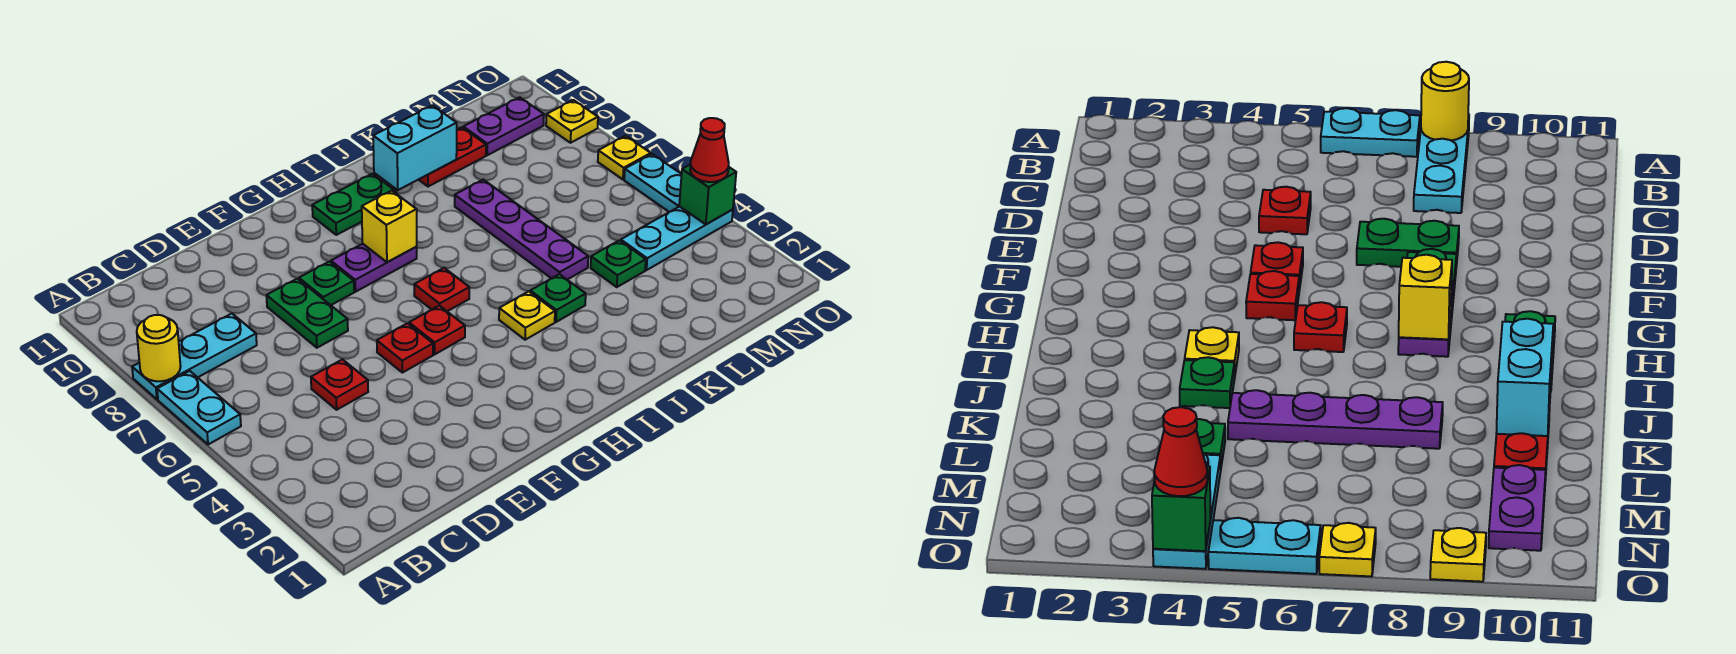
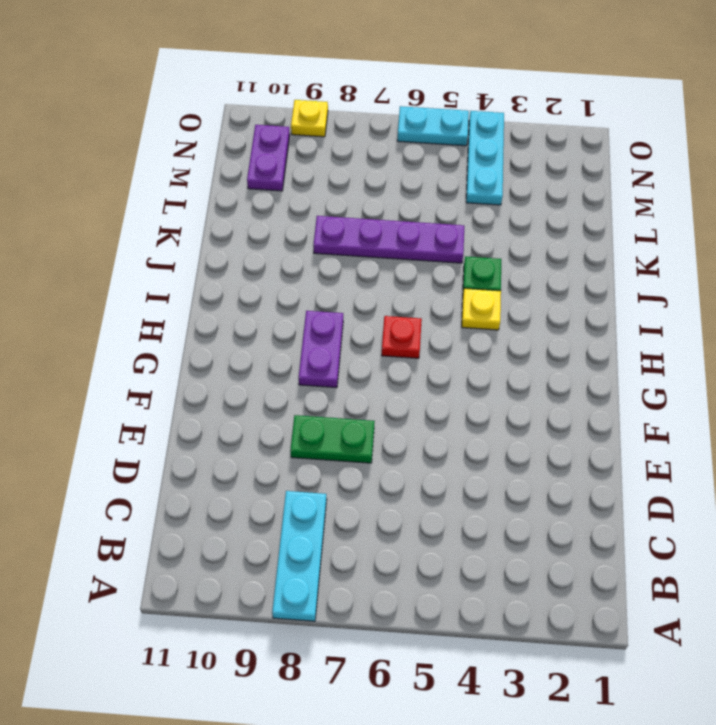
none -> cyan plate A6:A7 level 1
none -> red plate D5 level 1
none -> red plate F5 level 1

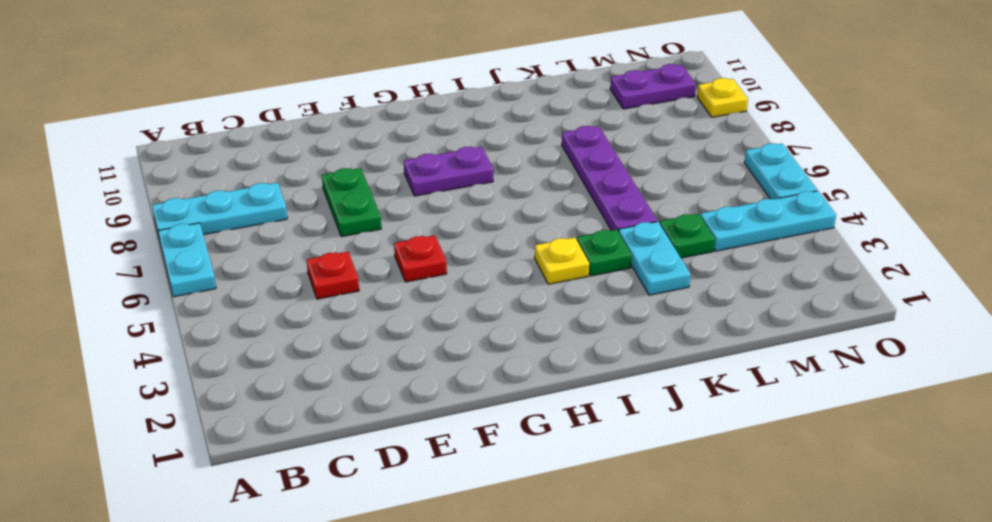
cyan plate K3:K4 level 1 -> none
none -> green plate F8 level 1
none -> red plate G5 level 1
none -> red plate H6 level 1

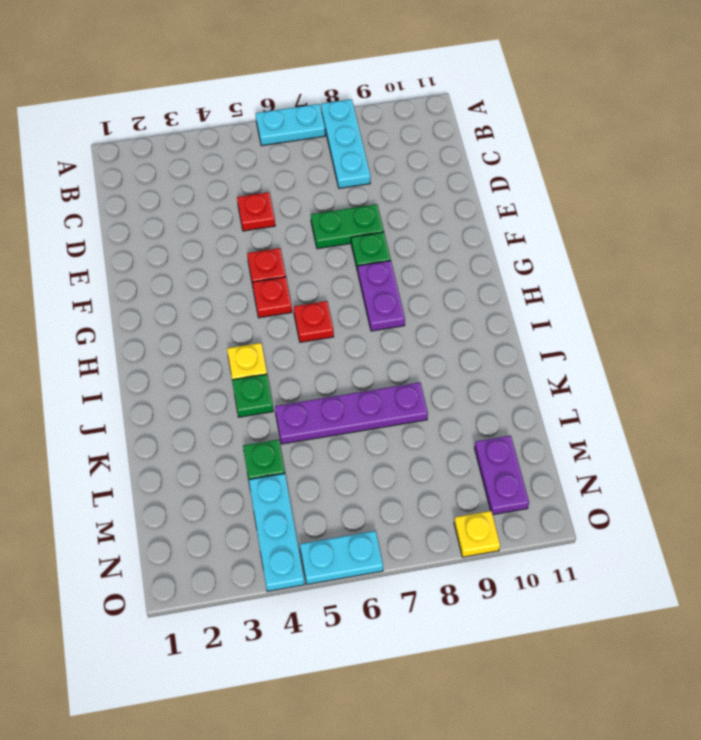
none -> green plate H10:I10 level 1
none -> red plate K10:L10 level 1
none -> yellow plate O7 level 1

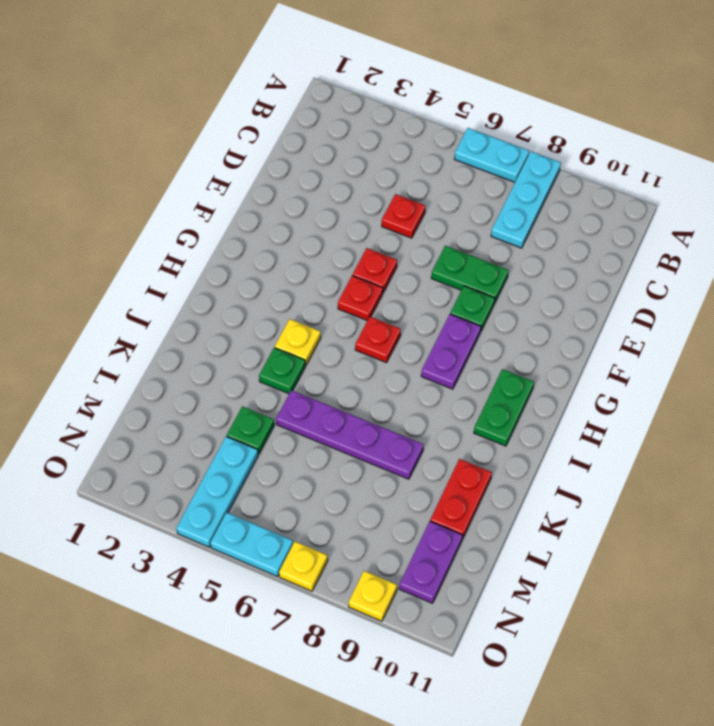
none -> yellow round brick A8 level 2
none -> yellow brick H8 level 2
none -> cyan brick J10:K10 level 2

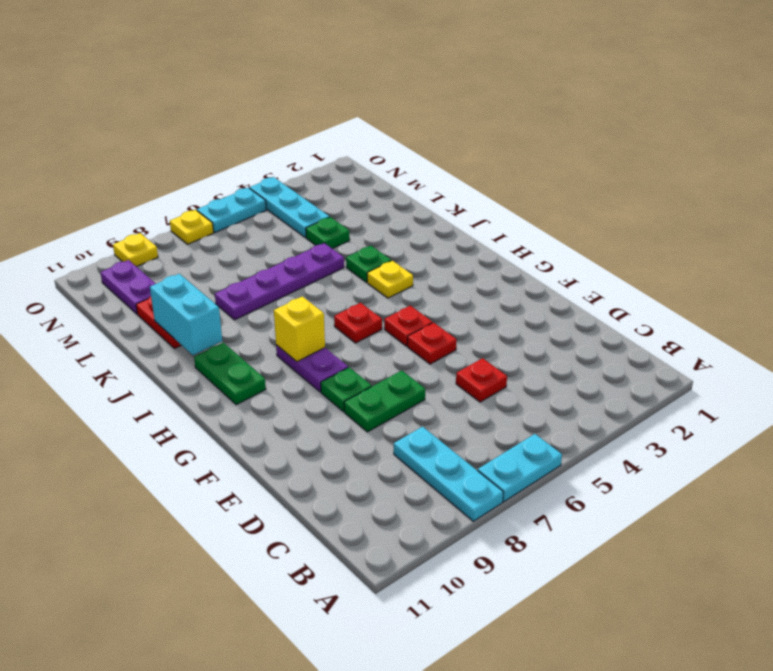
none -> yellow round brick A8 level 2
none -> green brick O4 level 2
none -> red cone O4 level 3

